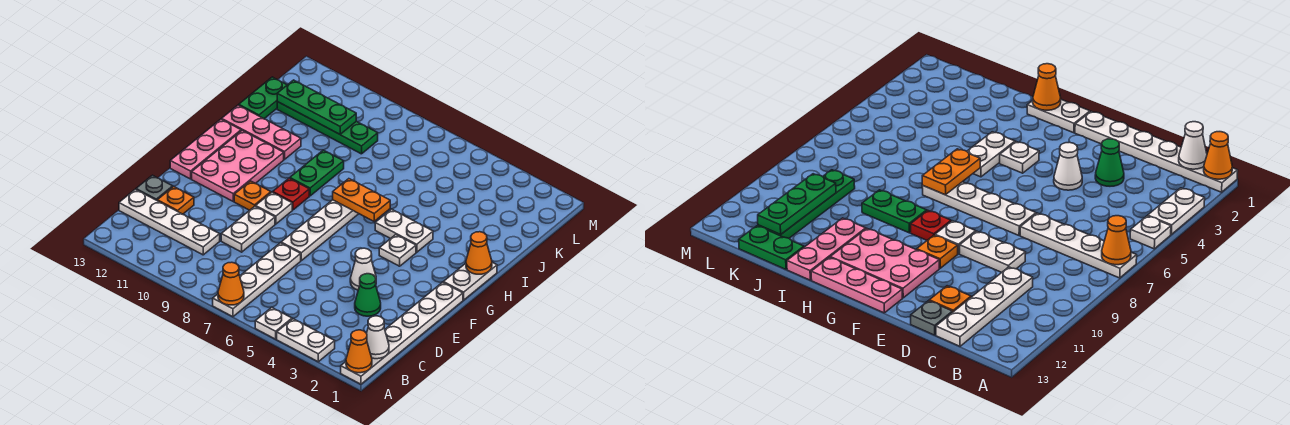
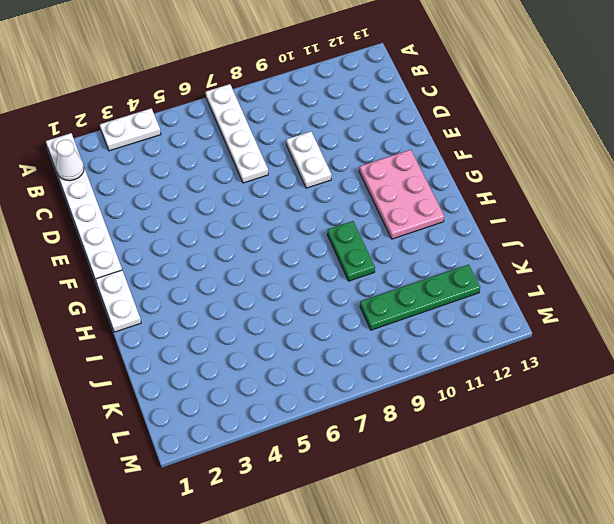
none -> white plate A5 level 1
none -> white plate C10:C13 level 1
none -> green cone D3 level 1

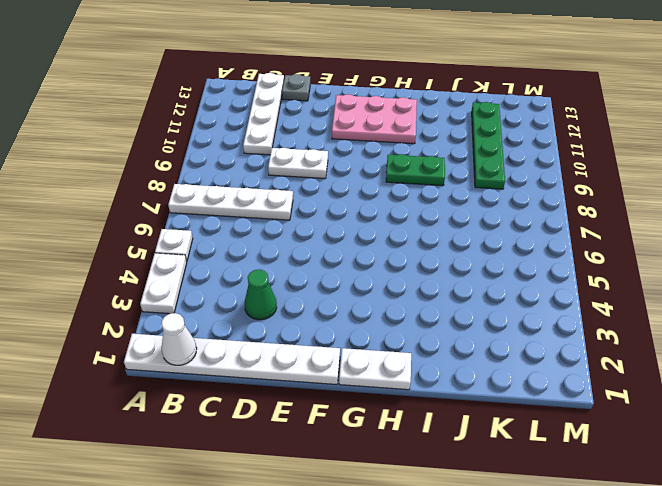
none -> orange plate D12 level 1
none -> white cone E4 level 1
none -> white plate E7:H7 level 1

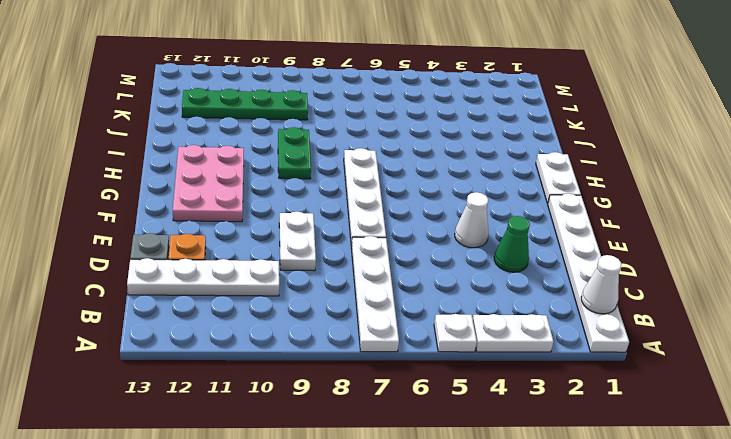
none -> white plate F9 level 1
none -> orange plate F10 level 1
none -> pink plate F13:H13 level 1

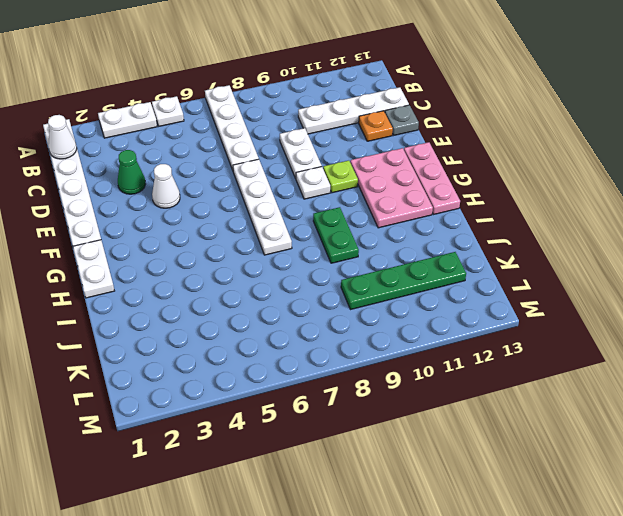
lime plate F10 level 1 -> orange plate F10 level 1
none -> white plate G4 level 1
none -> red plate G9 level 1
none -> white plate H4:H5 level 1

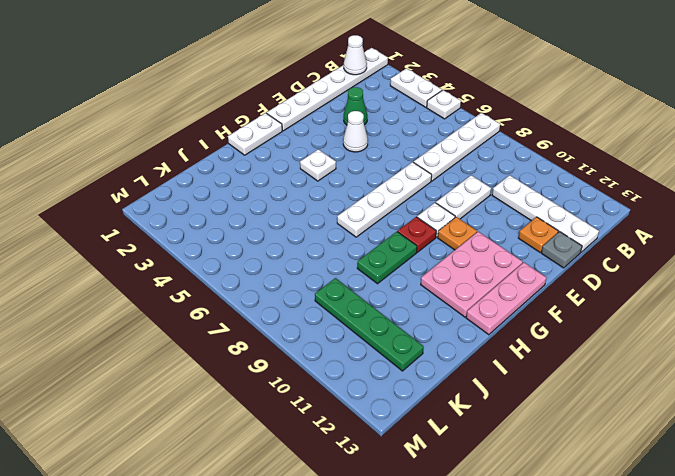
none -> white plate H4:H5 level 1
none -> pink plate I11:I13 level 1
none -> green plate J13:K13 level 1

